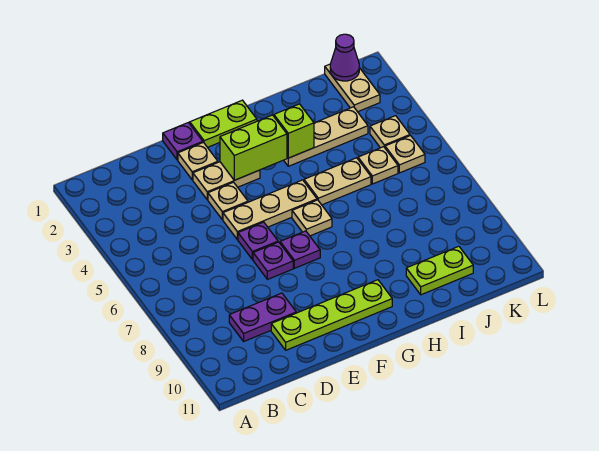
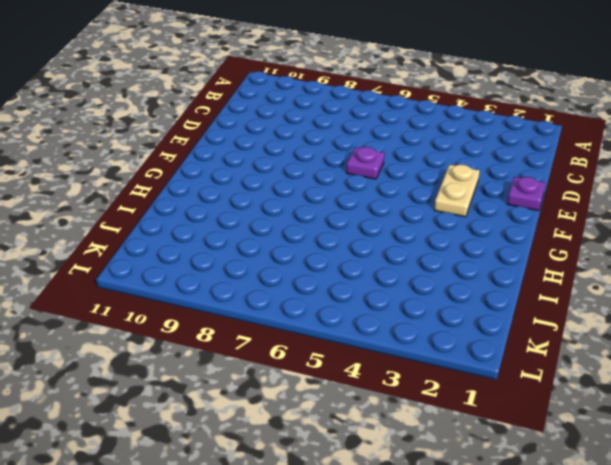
none -> purple plate C9:D9 level 1
none -> lime plate D10:G10 level 1
none -> tan plate E2 level 1

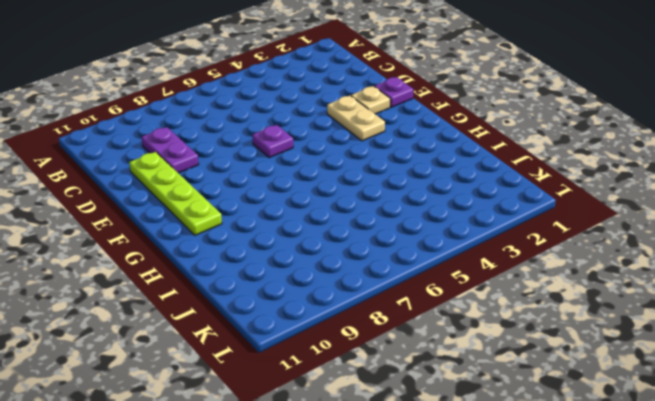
none -> tan plate E4 level 1
none -> tan plate E5:G5 level 1
none -> purple plate E7 level 1

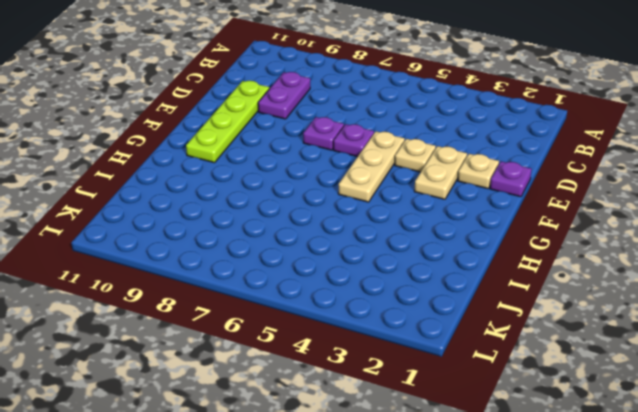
none -> lime plate F1:G1 level 1
none -> purple plate F7 level 1
none -> tan plate G6 level 1

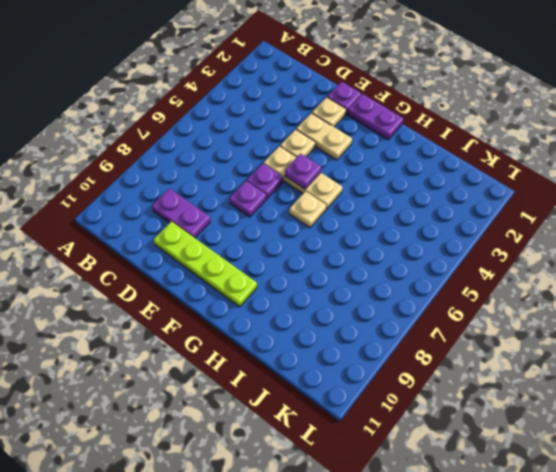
purple plate F1:G1 level 1 -> lime plate F1:G1 level 1
purple plate F5 level 2 -> purple plate F7 level 1
none -> tan plate H3:J3 level 1
none -> tan plate H5:I5 level 1
none -> lime plate I10:J10 level 1

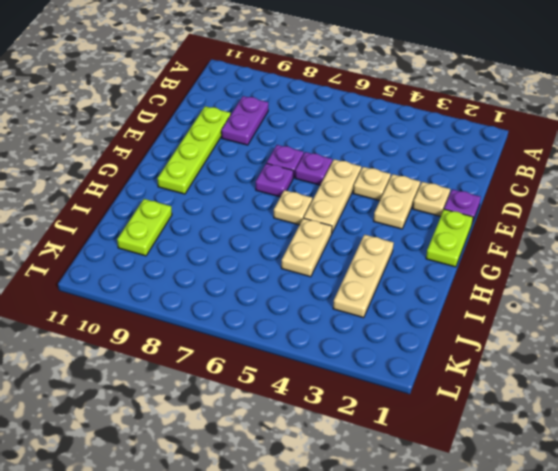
none -> tan plate J5 level 1
none -> tan plate K1:K2 level 1
none -> tan plate K4 level 1

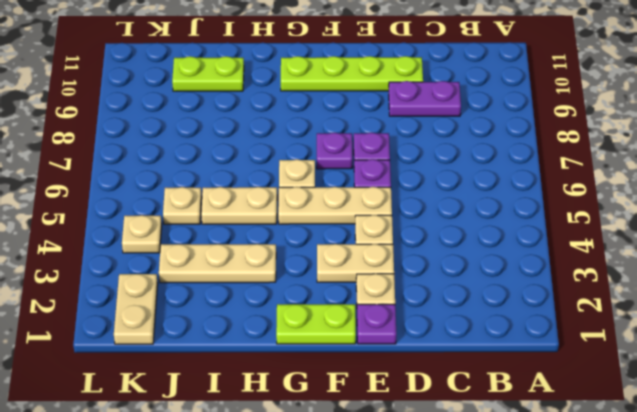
none -> tan plate K5 level 1
none -> lime brick F3:G3 level 2
none -> lime brick H3 level 2

